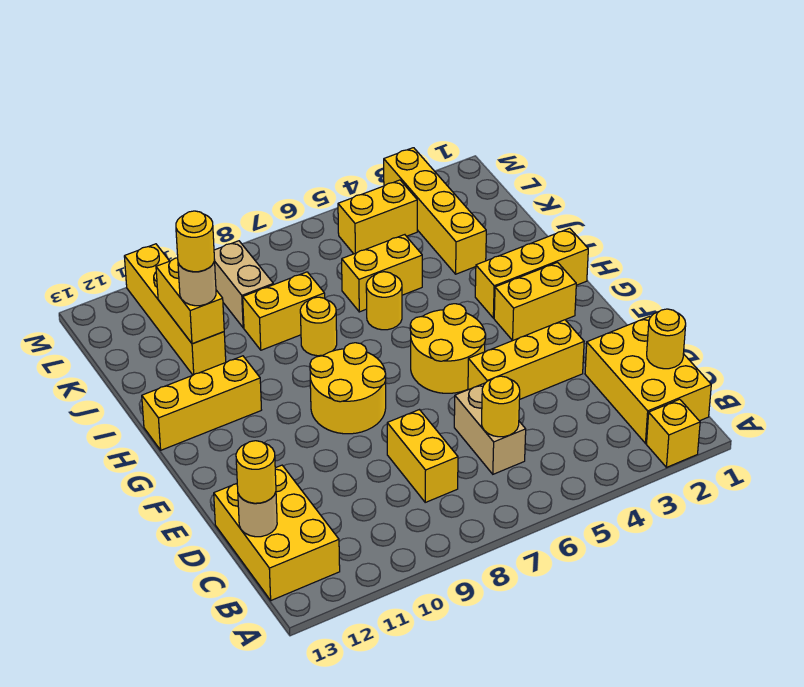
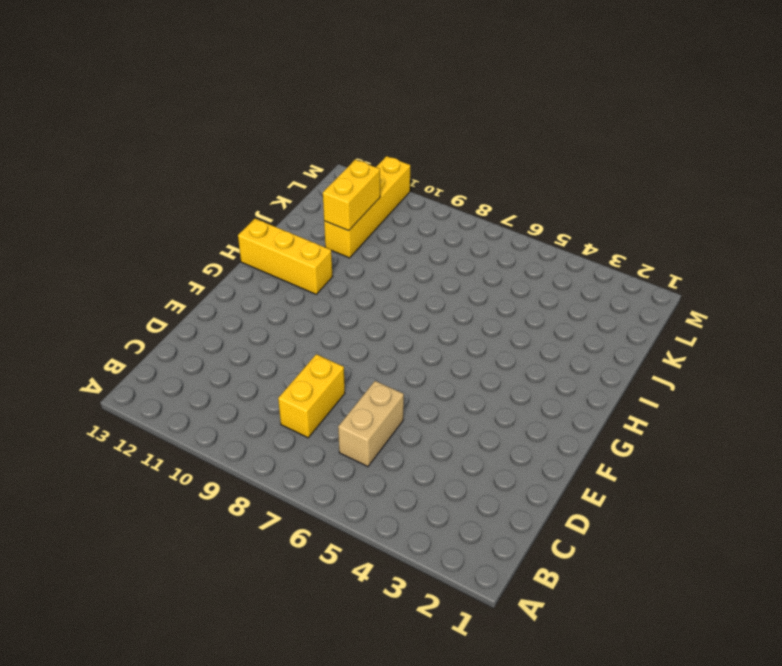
none -> yellow brick A2 level 1
none -> yellow brick B1:D2 level 1
none -> yellow brick B12:D13 level 1

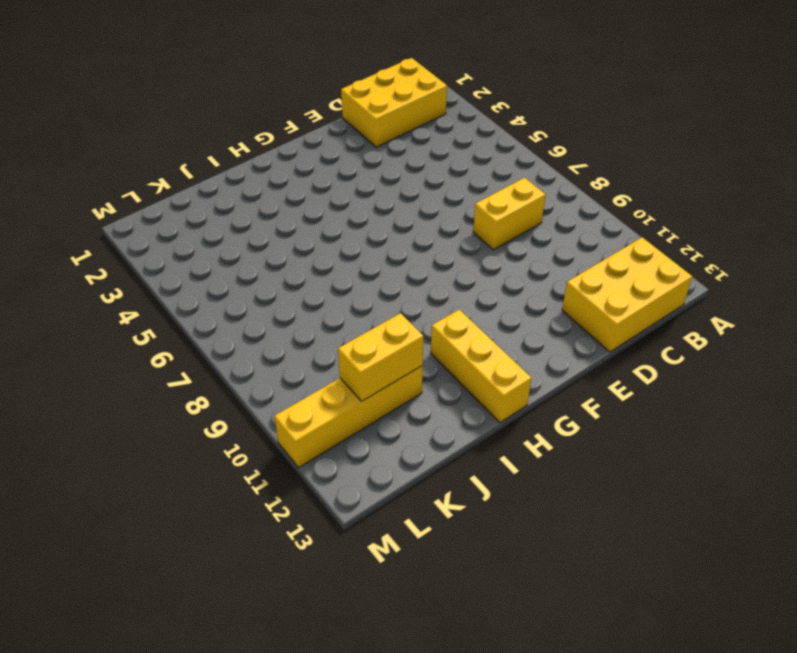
none -> yellow brick A2 level 1
none -> tan brick C6:D6 level 1
none -> yellow brick E3:E5 level 1

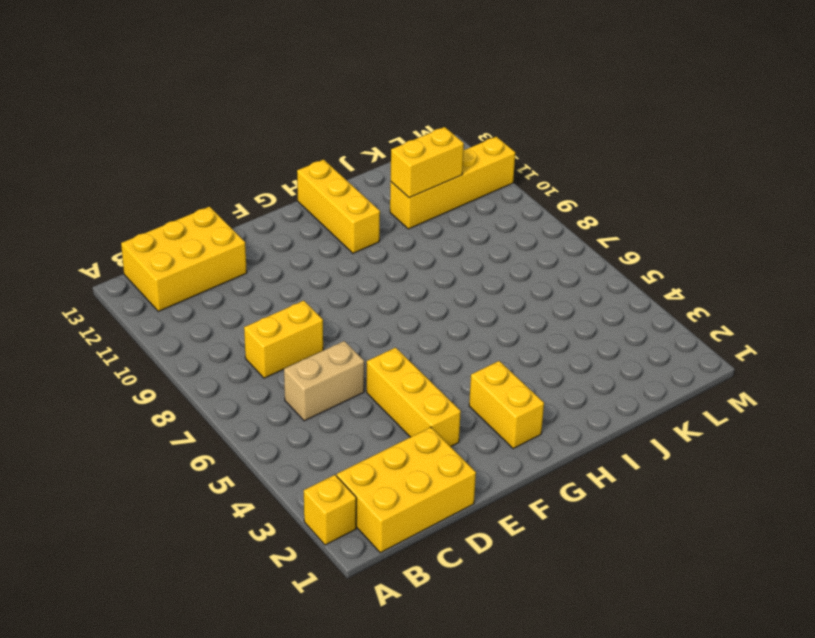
none -> yellow round brick F5:G6 level 1
none -> yellow round brick F8:G9 level 1
none -> yellow brick H1:H3 level 1

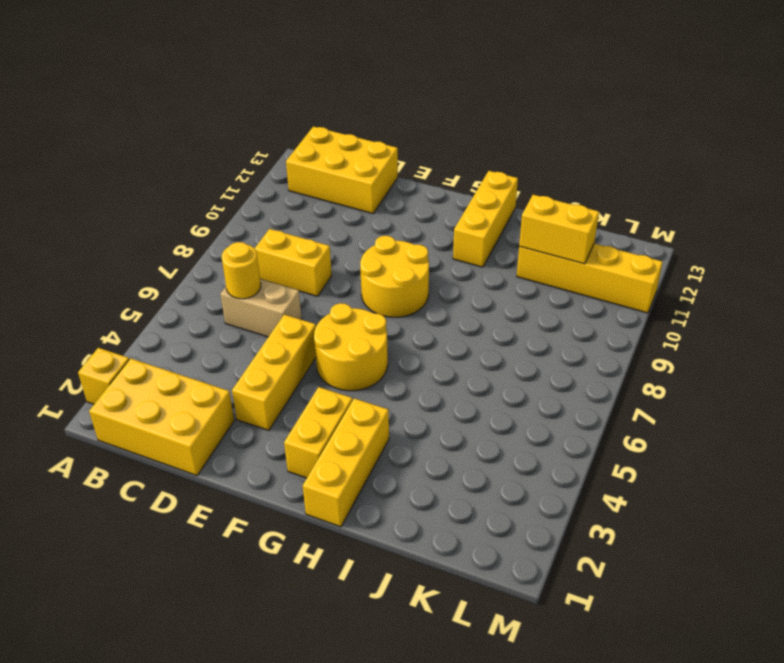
none -> yellow round brick I6 level 1
none -> yellow round brick I8 level 1
none -> yellow brick J3:M3 level 1

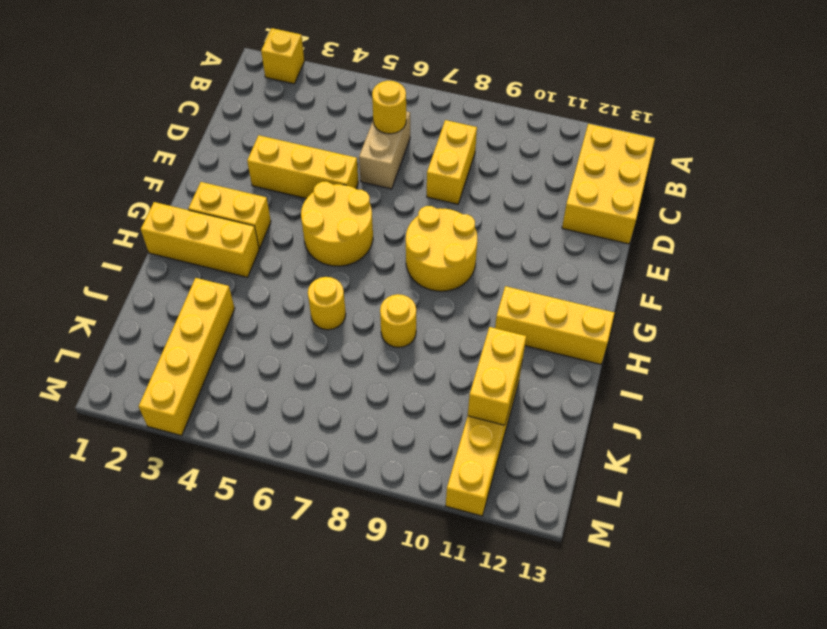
none -> yellow brick B1:D2 level 1
none -> yellow brick J5:J6 level 1
none -> yellow brick J8:J9 level 1

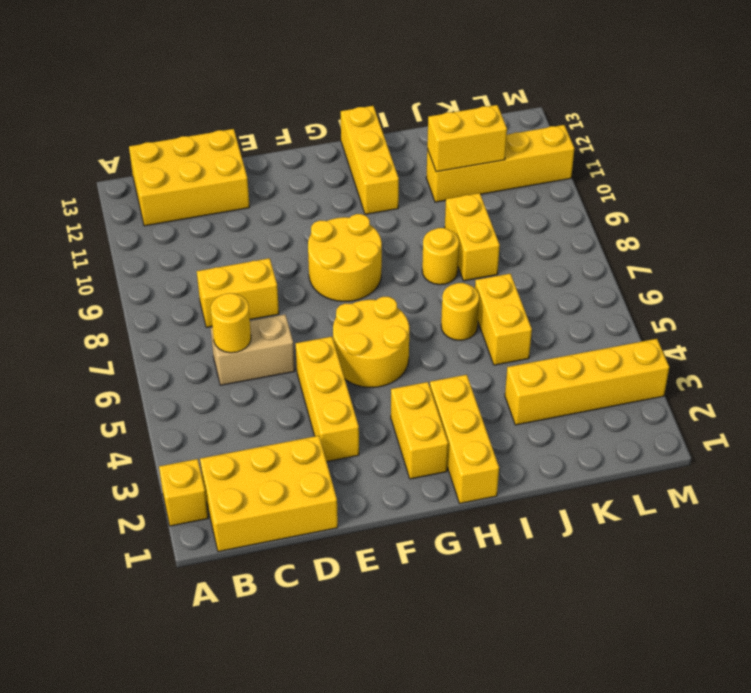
none -> tan brick K9:L9 level 1
none -> yellow brick L4:L5 level 1
none -> yellow round brick C1 level 2

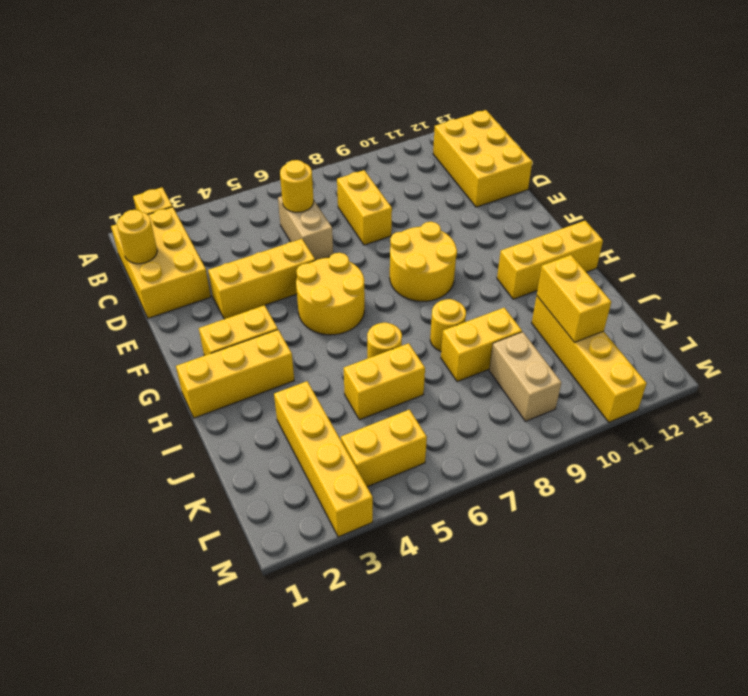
none -> tan round brick C13 level 2
none -> yellow round brick C13 level 3
none -> tan round brick J11 level 3

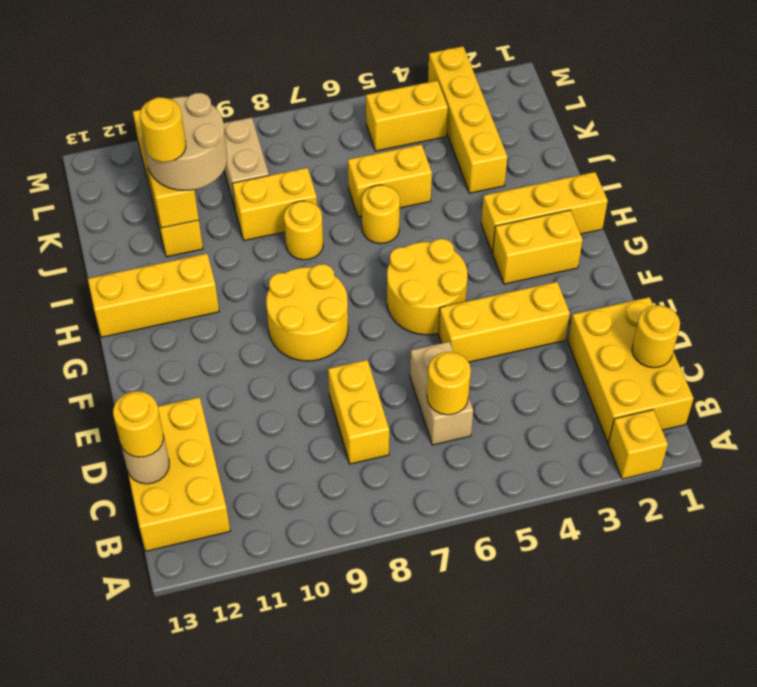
tan round brick J10:K11 level 3 -> tan round brick J11 level 3

